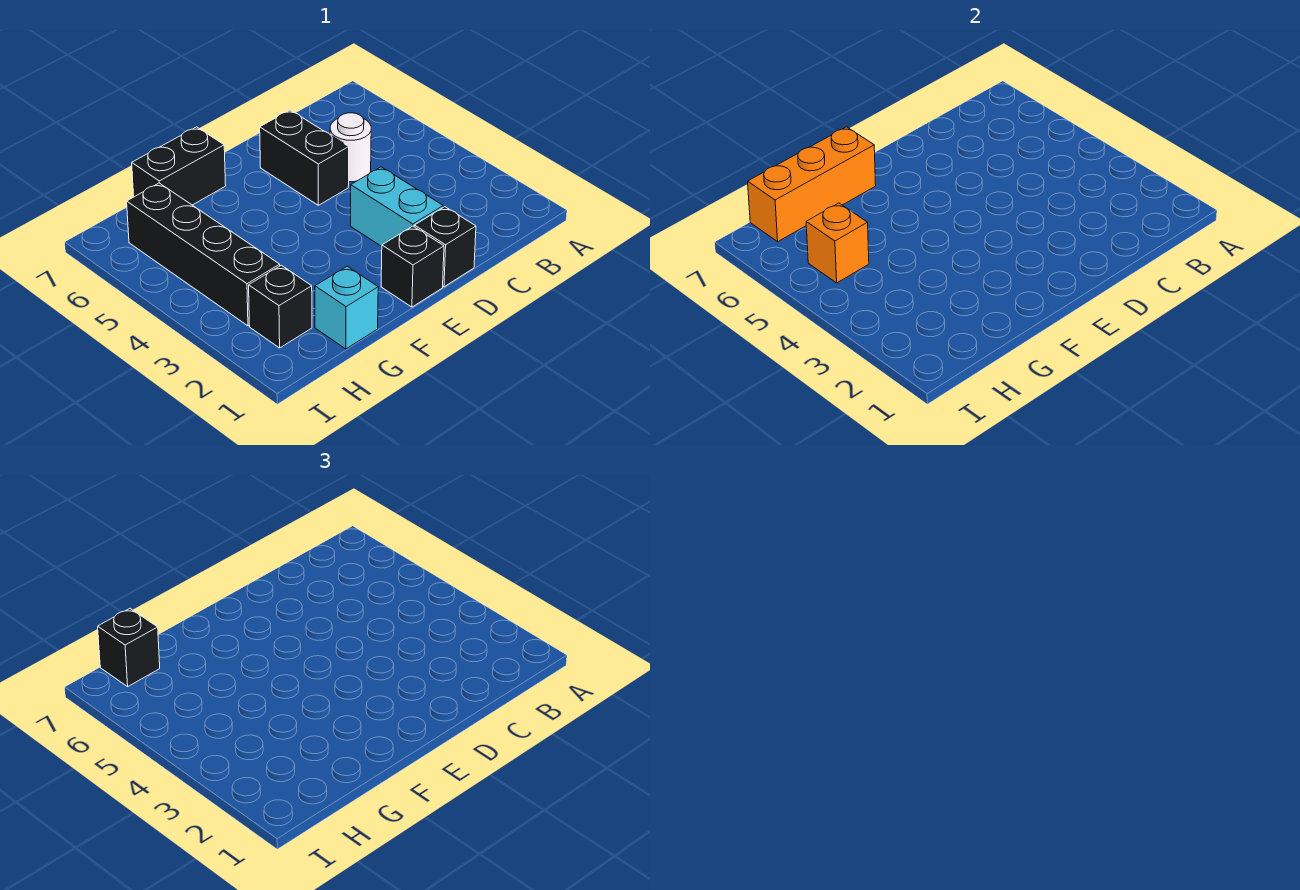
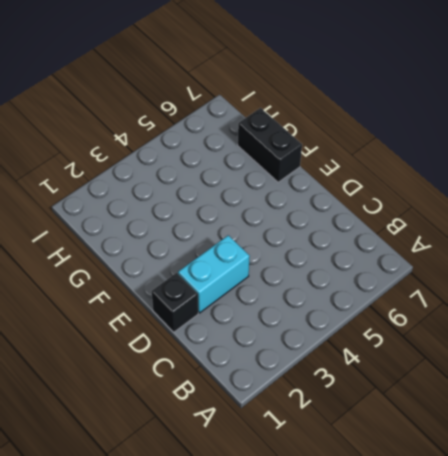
none -> white round brick C5 level 1
none -> black brick D5:D6 level 1
none -> black brick E1 level 1

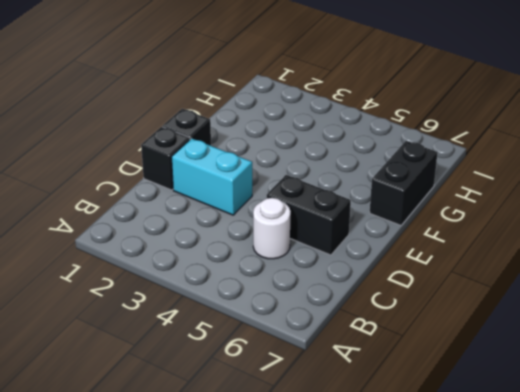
none -> cyan brick G1 level 1
none -> black brick H2 level 1
none -> black brick H3:H6 level 1

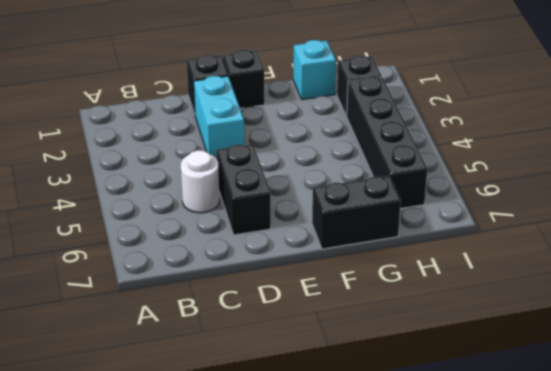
none -> orange brick F7:H7 level 2
none -> orange brick H5 level 2
none -> black brick H7 level 3

